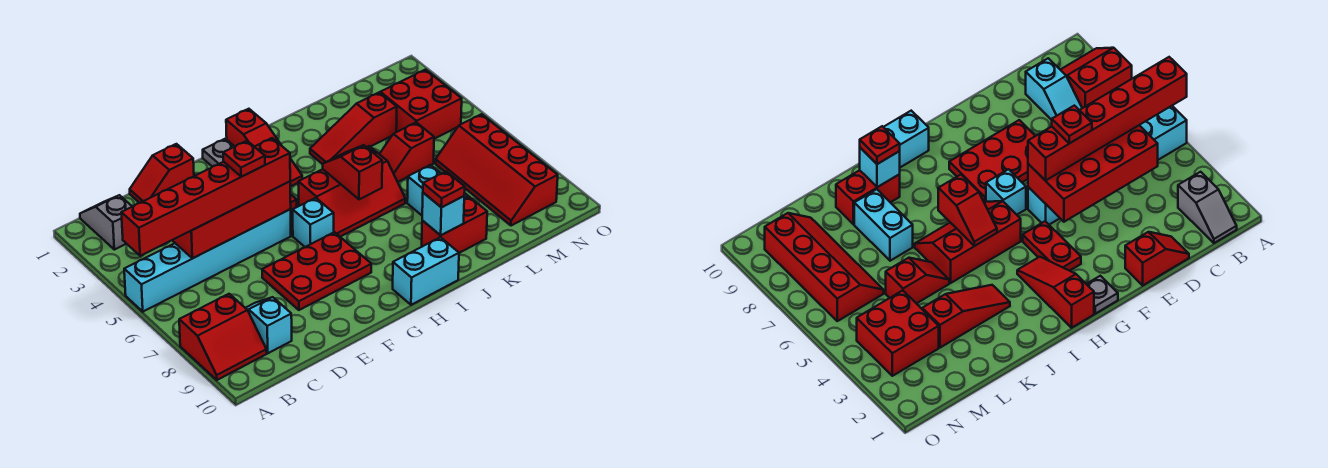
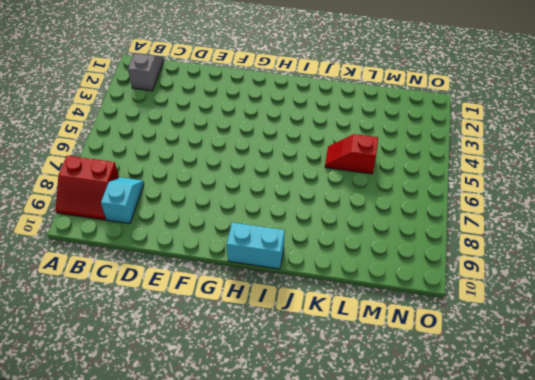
none -> cyan brick A5:F5 level 1
none -> red slope D1:E1 level 1 top E
none -> red plate E7:G8 level 1

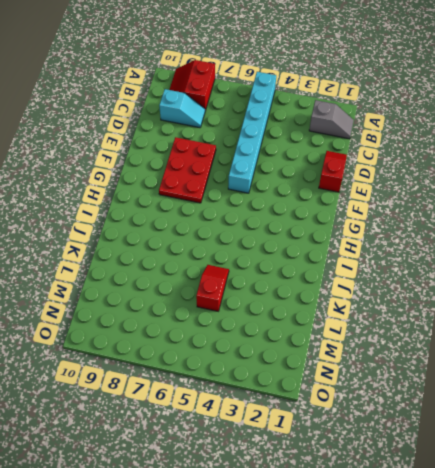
none -> grey plate G1 level 1
none -> red plate G3:G4 level 1
none -> cyan brick G6 level 1

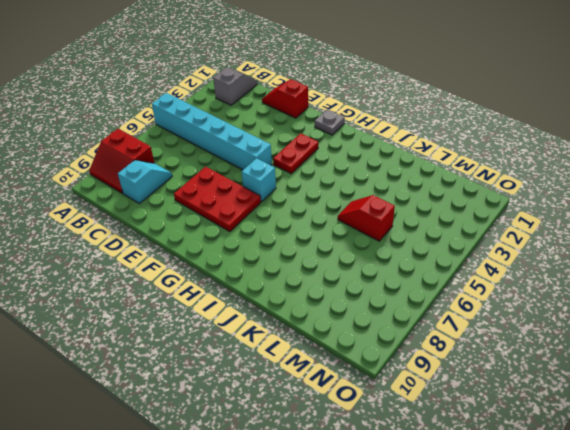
none -> red slope H1:H3 level 1 top 1
none -> red slope H5:J6 level 1 top 5
none -> cyan brick H10:I10 level 1

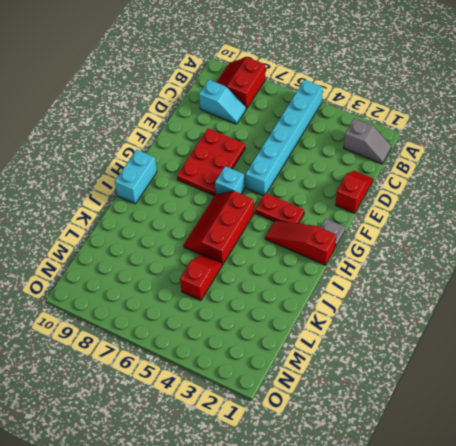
none -> red slope J3:L3 level 1 top L
none -> red brick J9:K9 level 1
none -> cyan brick K7:K8 level 1

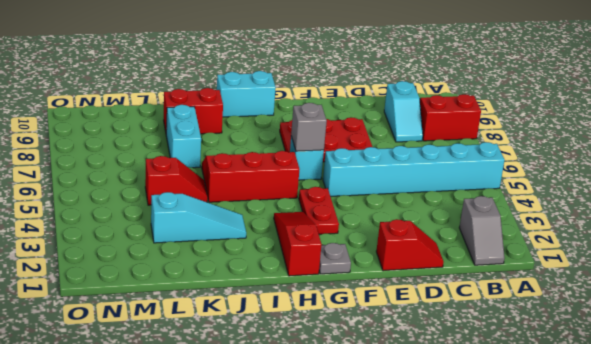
grey brick G6 level 2 -> none
cyan slope J3:L3 level 1 top L -> red slope J3:L3 level 1 top L
none -> red brick M3:N4 level 1
none -> red slope M6:N9 level 1 top N
none -> red brick C4:F5 level 2

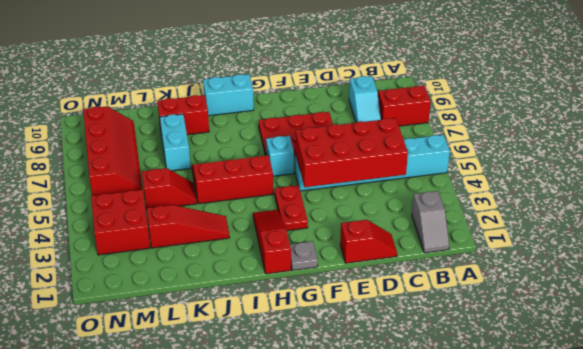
none -> red slope I5:I6 level 2 top 6
none -> cyan brick J9 level 2
none -> red brick A5:F5 level 3

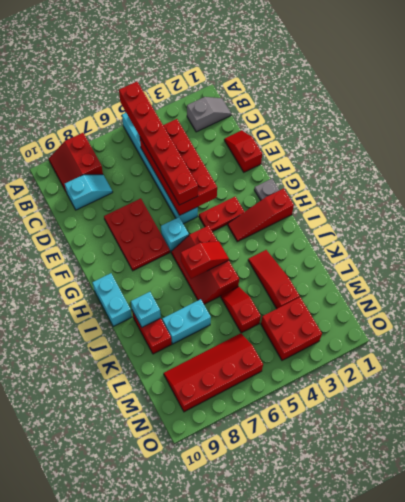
none -> red plate J9 level 3
none -> red plate E5 level 4

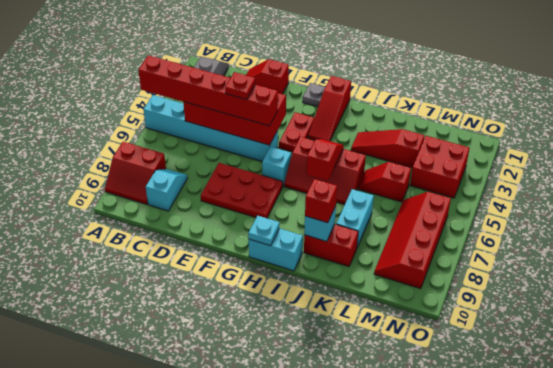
cyan plate H10 level 2 -> none
red brick J9 level 3 -> red plate J9 level 3

